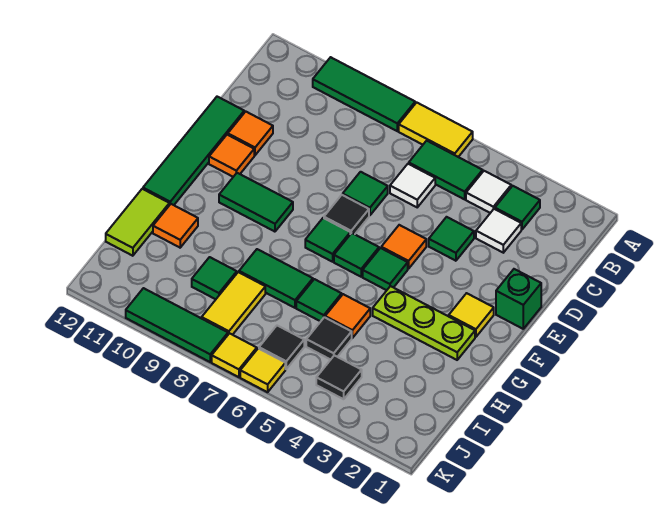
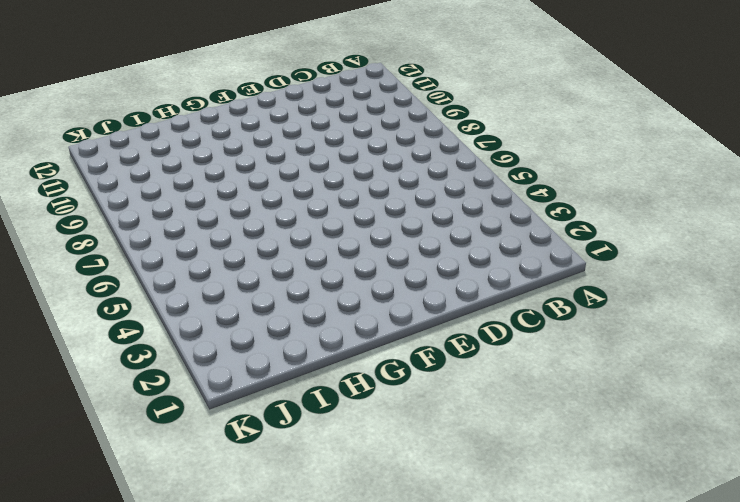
none -> yellow tile A6:A7 level 1
none -> green tile A8:A10 level 1
none -> green tile B3 level 1
none -> white tile B4 level 1

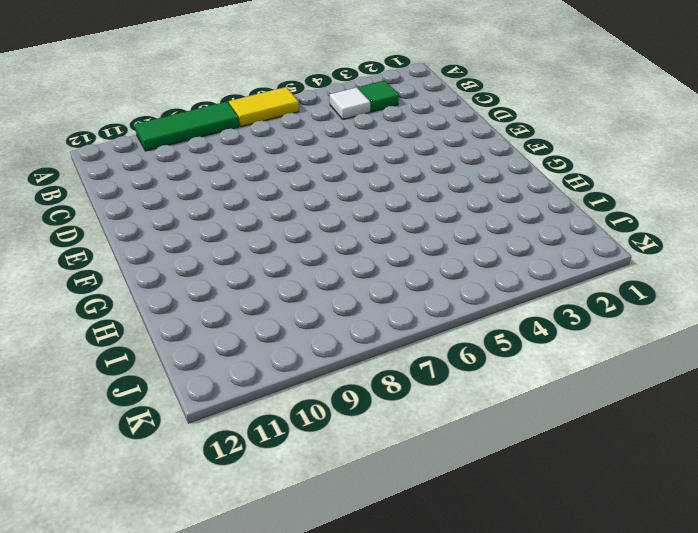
none -> green tile B5:B6 level 1
none -> white tile C3 level 1
none -> white tile C6 level 1
none -> green tile D4 level 1

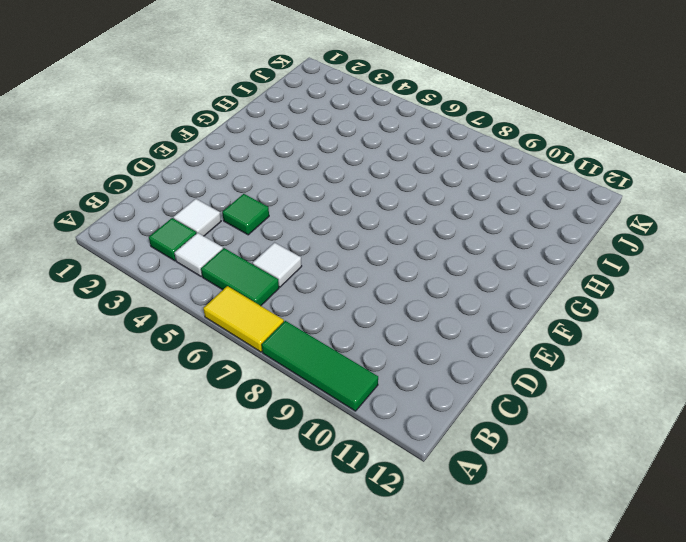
none -> green tile D7 level 1
none -> orange tile D11 level 1
none -> green tile D12:G12 level 1
none -> green brick E1 level 1

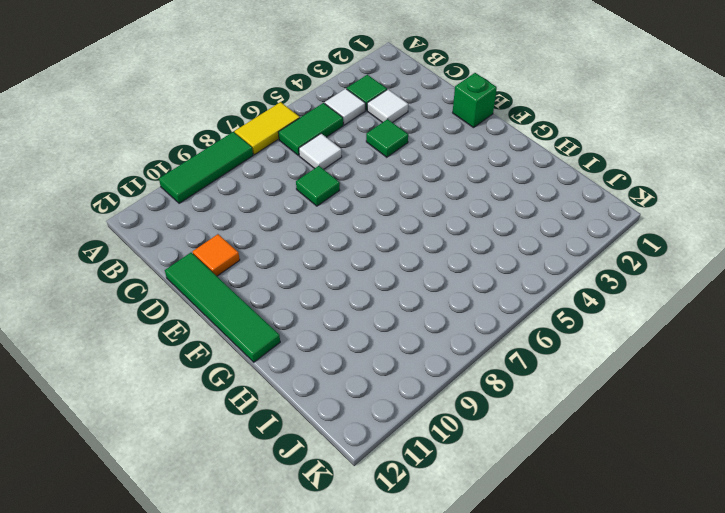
none -> orange tile E5 level 1
none -> black tile E7 level 1
none -> orange tile E11 level 1
none -> yellow tile F2 level 1

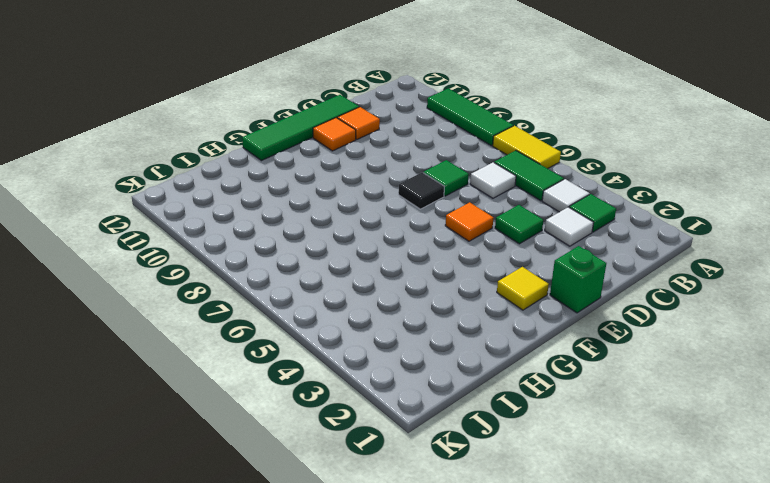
none -> green tile F5 level 1
none -> green tile F6 level 1
none -> green tile F7 level 1
none -> green tile F9:F10 level 1

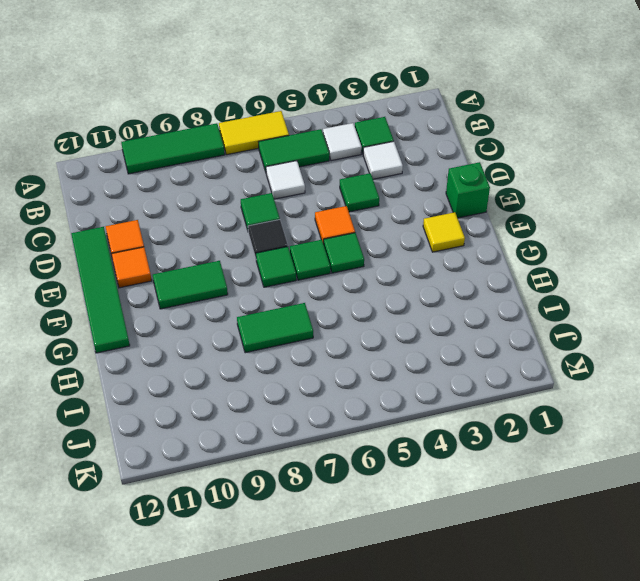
none -> lime plate G2:G4 level 1
none -> orange tile H5 level 1
none -> green tile H6 level 1
none -> orange tile H11 level 1

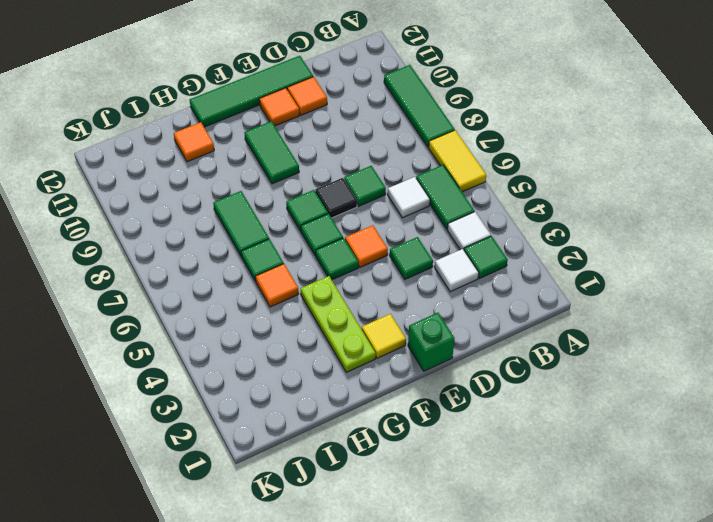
none -> lime tile H12:I12 level 1
none -> black tile I5 level 1
none -> yellow tile I8:J8 level 1
none -> green tile I9 level 1

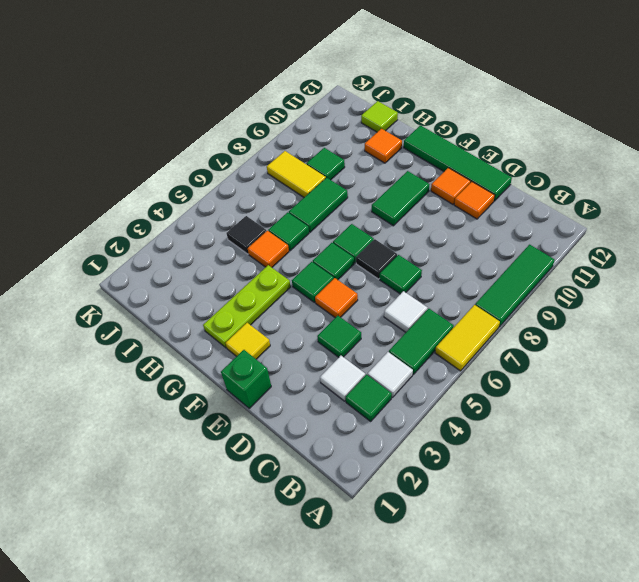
lime tile I12 level 1 -> lime tile H12:I12 level 1
none -> black tile J4 level 1
none -> black tile J6 level 1
none -> yellow tile K6 level 1
none -> yellow tile K7 level 1

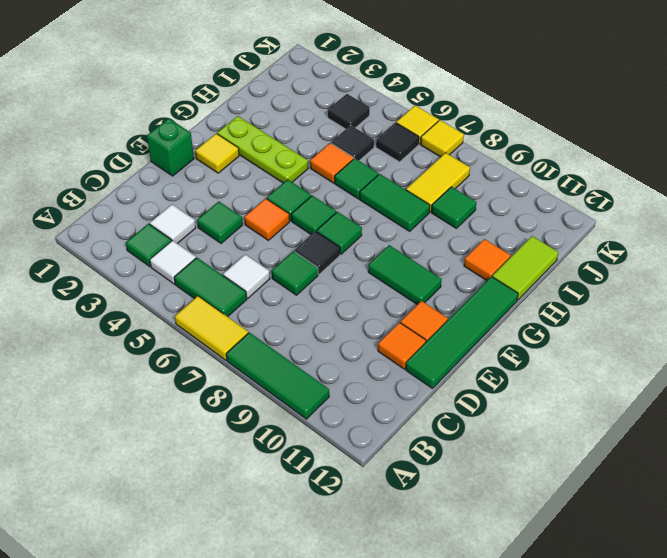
none -> green tile K8:K10 level 1

